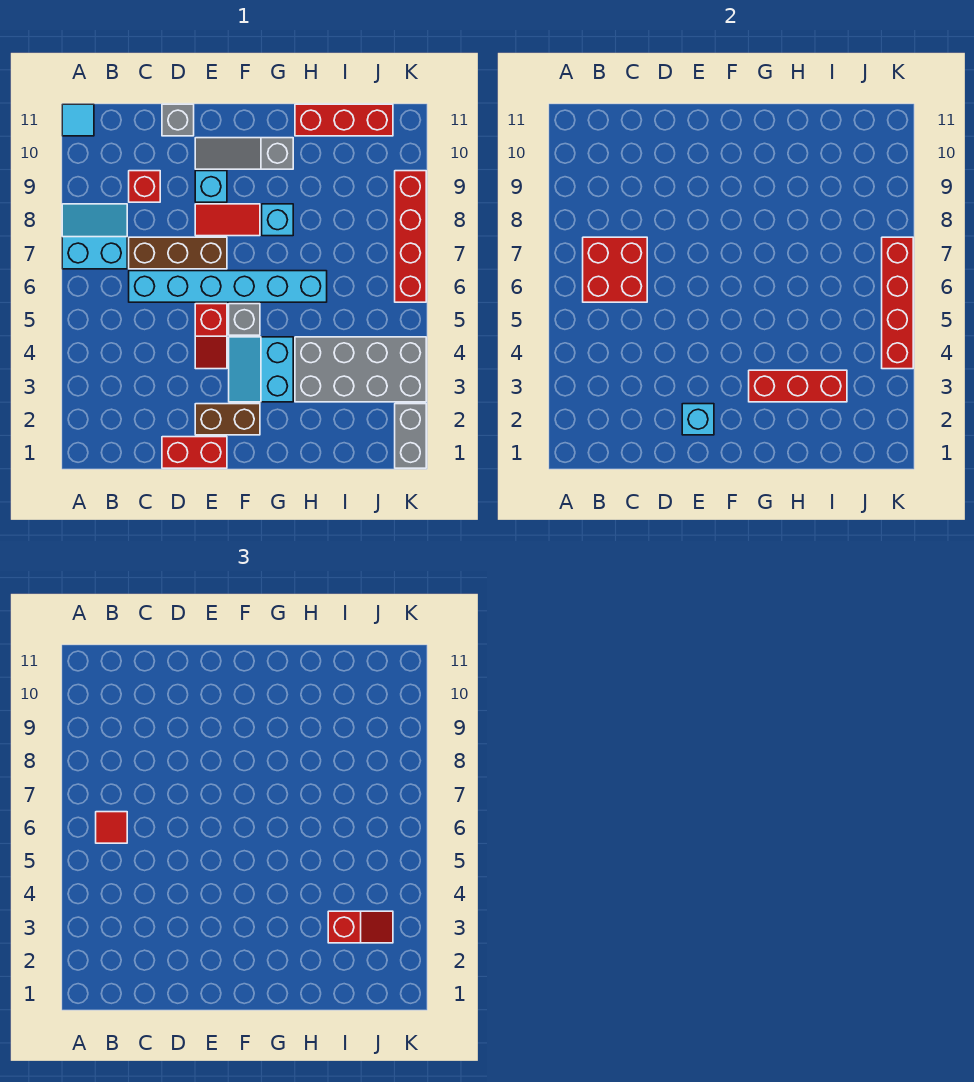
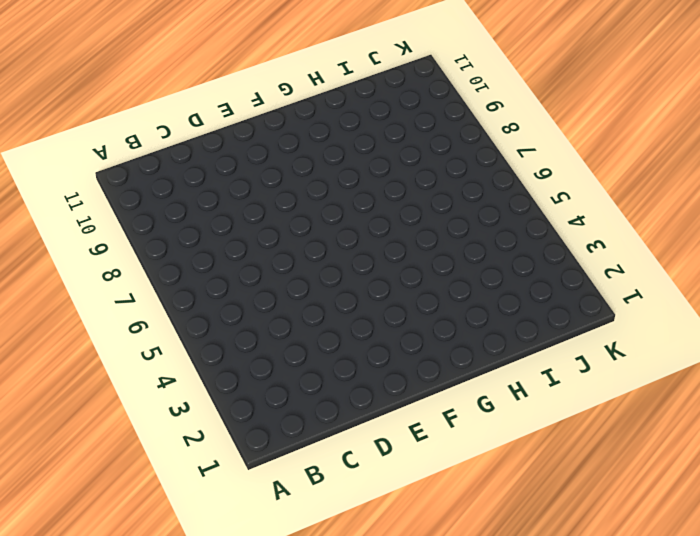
none -> cyan slope A7:B8 level 1 top 7
none -> cyan tile A11 level 1
none -> cyan brick C6:H6 level 1

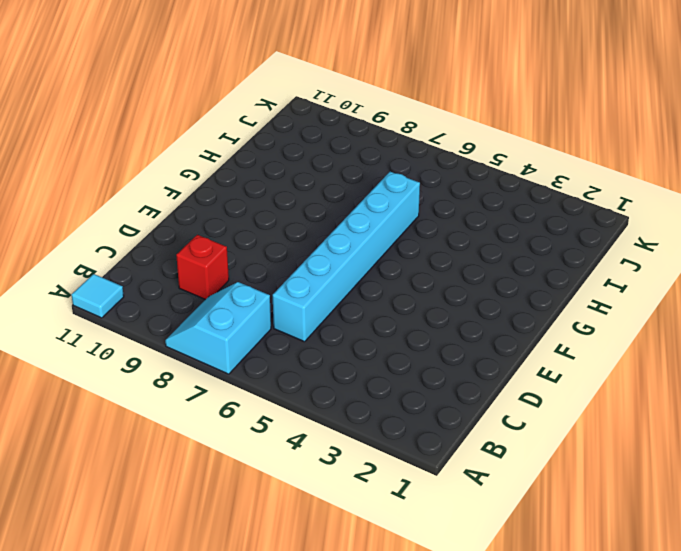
none -> brown brick C7:E7 level 1
none -> red brick D1:E1 level 1
none -> grey brick D11 level 1

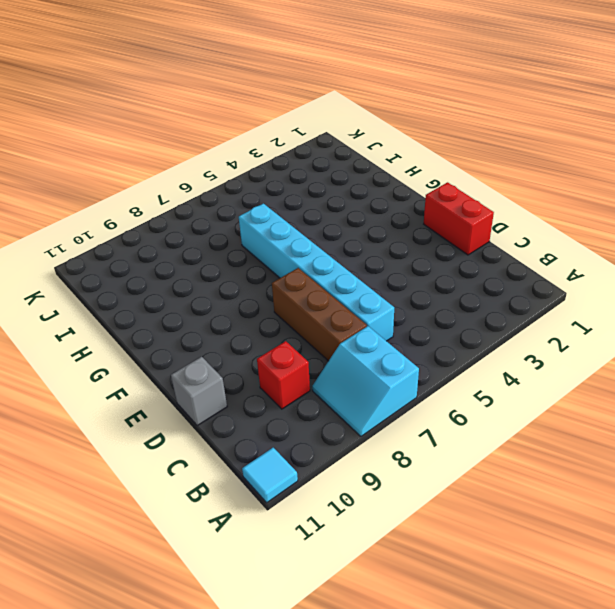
none -> brown brick E2:F2 level 1
none -> red slope E4:E5 level 1 top 5
none -> red tile E8:F8 level 1

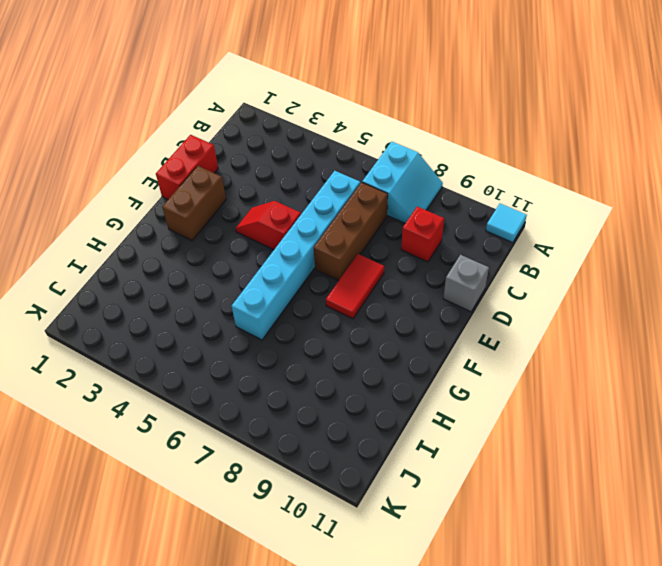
none -> cyan brick E9 level 1
none -> grey slope E10:G10 level 1 top G
none -> cyan slope F3:G4 level 1 top G

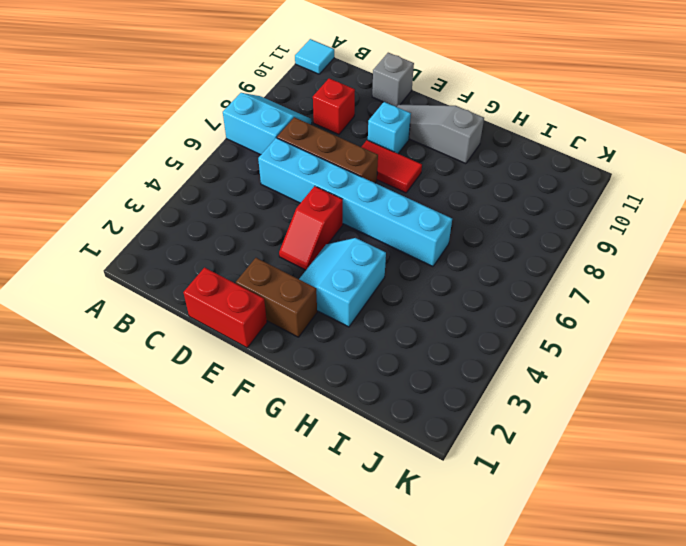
none -> grey brick F5 level 1
none -> cyan brick G8 level 1
none -> grey brick H3:K4 level 1

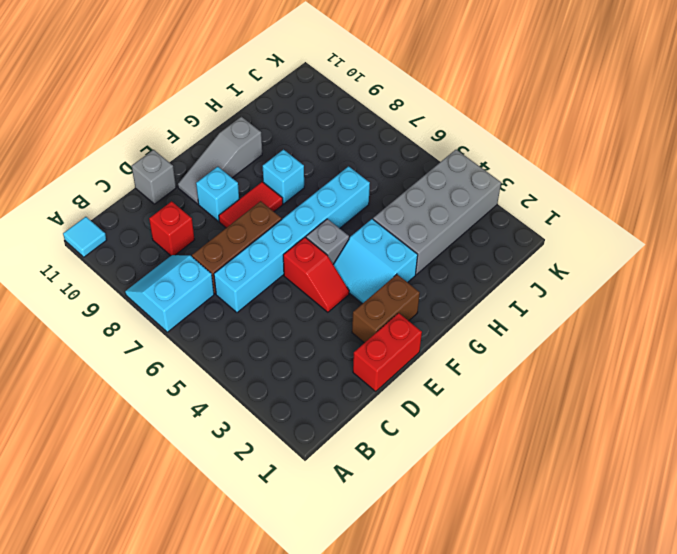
none -> red brick H11:J11 level 1
none -> grey brick K1:K2 level 1
none -> red brick K6:K9 level 1

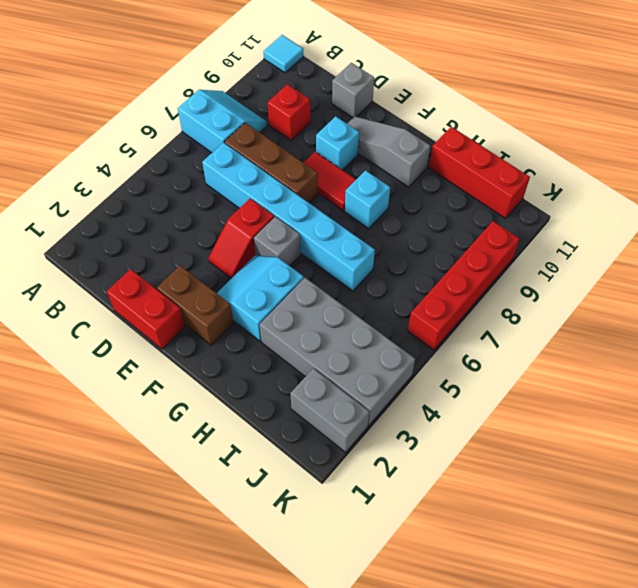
grey brick J2:K2 level 1 -> grey brick K1:K2 level 1
none -> red brick B6:C7 level 2
none -> cyan brick E2 level 2
none -> red brick G3:I3 level 2

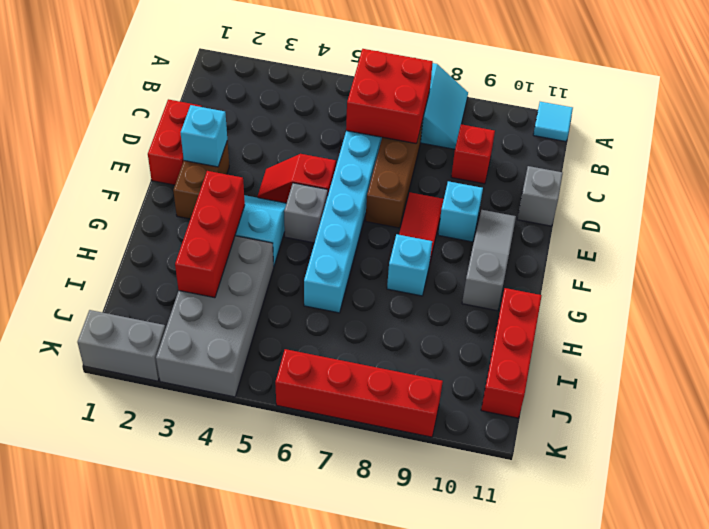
none -> red brick K4:K7 level 2
none -> red tile B6 level 3
none -> red slope I3:J3 level 3 top I

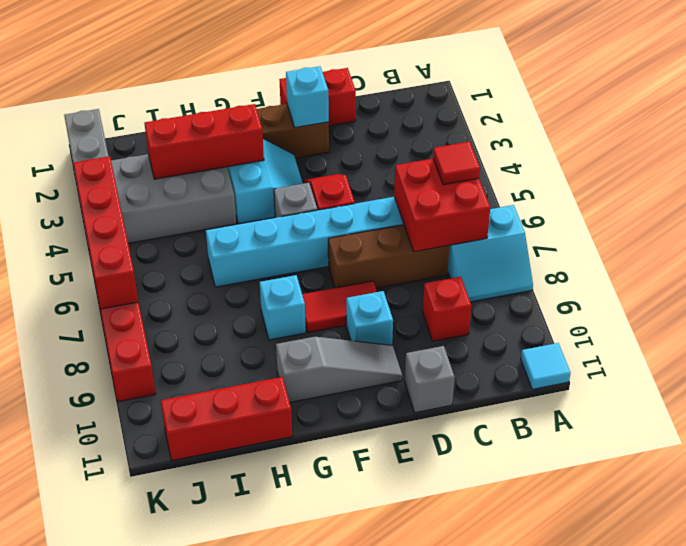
none -> red slope I3:J3 level 3 top I

